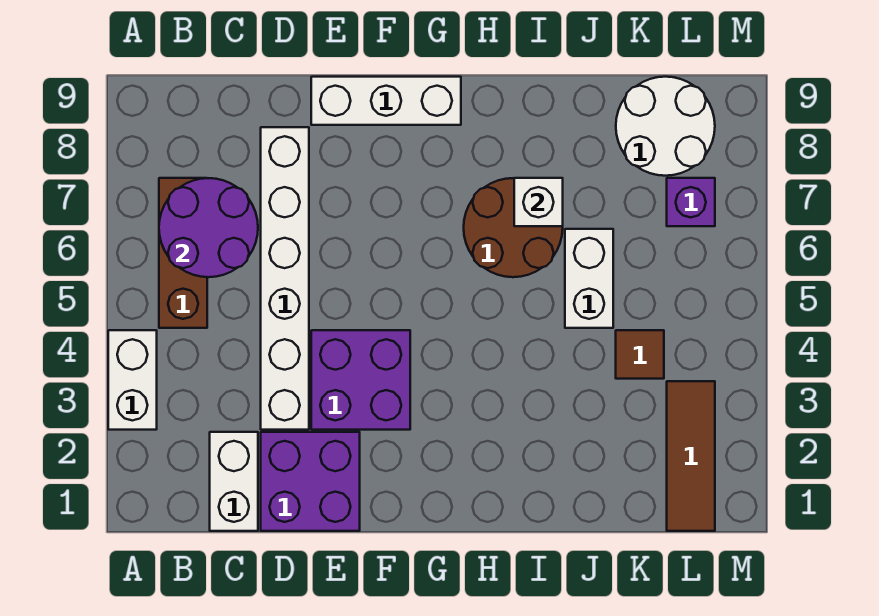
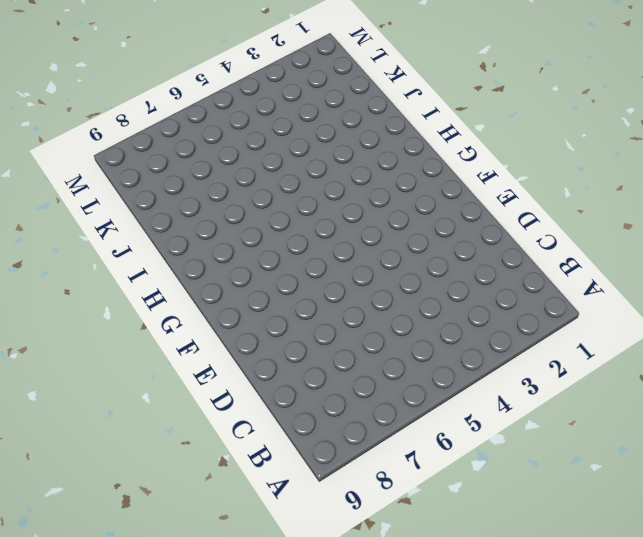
none -> white brick A3:A4 level 1
none -> brown brick B5:B7 level 1
none -> white brick C1:C2 level 1

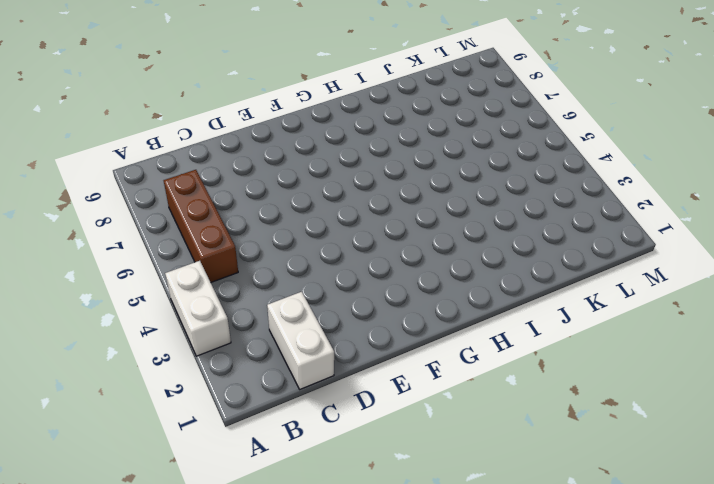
none -> purple brick D1:E2 level 1
none -> white brick D3:D8 level 1
none -> purple brick E3:F4 level 1

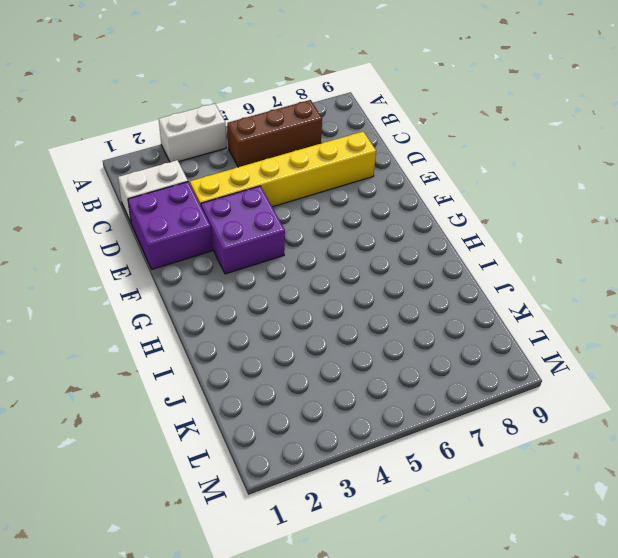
yellow brick D3:D8 level 1 -> white brick D3:D8 level 1
none -> white brick E9:G9 level 1
none -> brown round brick H6:I7 level 1
none -> white brick J5:J6 level 1

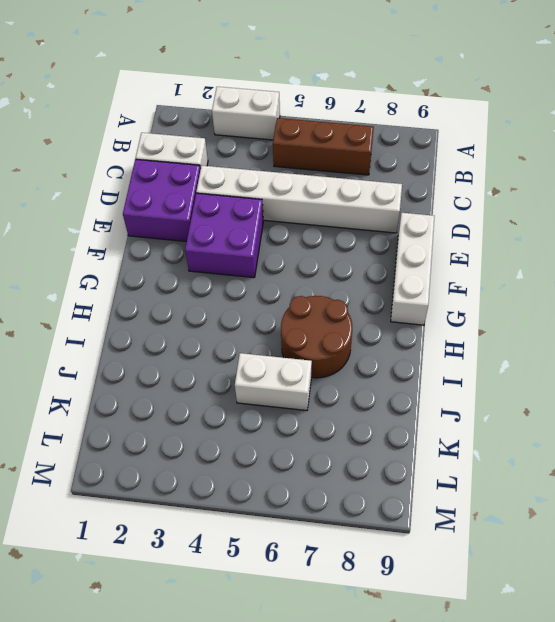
none -> brown tile K4 level 1
none -> white round brick K8:L9 level 1
none -> brown tile L1:L3 level 1

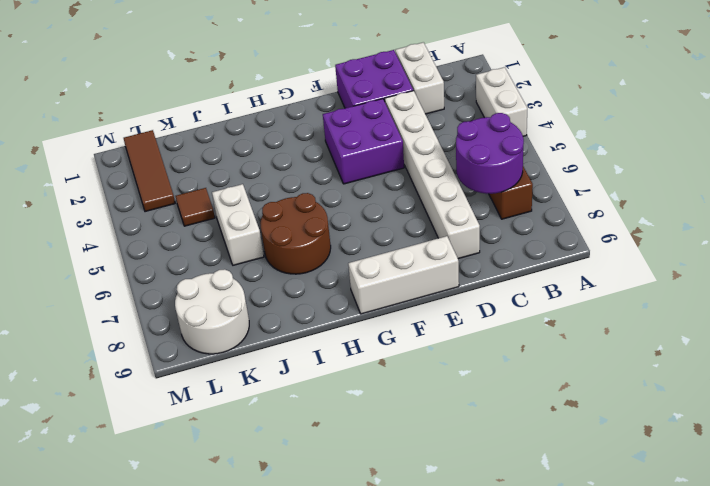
none -> purple brick L7 level 1
none -> white brick I7 level 2

